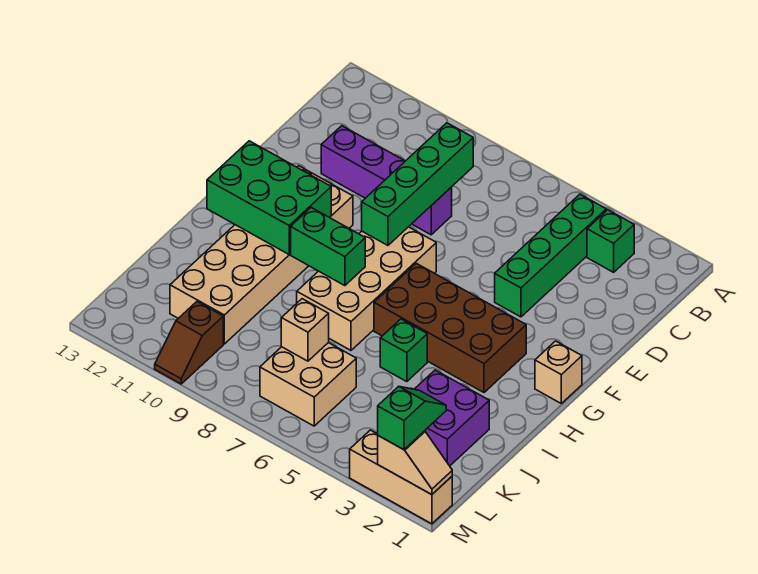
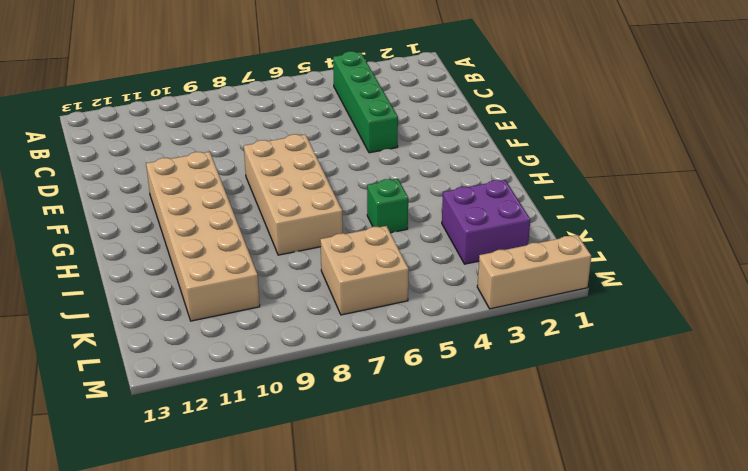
none -> green brick B3 level 1
none -> purple brick D8:D11 level 1
none -> tan brick G1 level 1

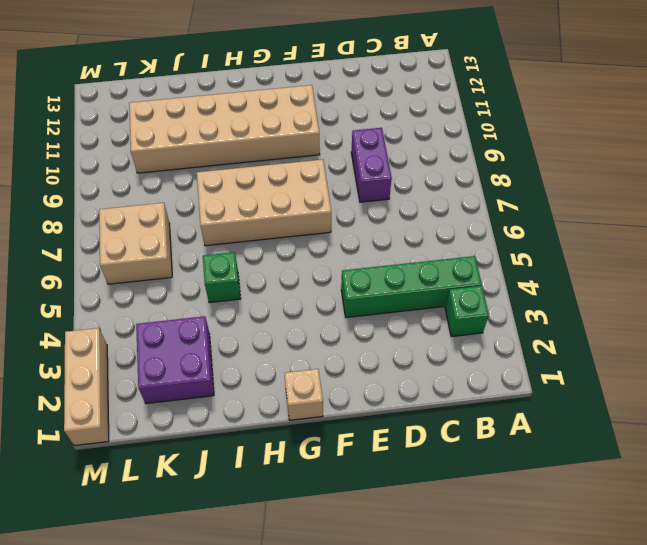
purple brick D8:D9 level 1 -> purple brick D8:D11 level 1
none -> brown brick G3:H6 level 1
none -> brown slope L10:M10 level 1 top L
none -> green brick C8:F8 level 2

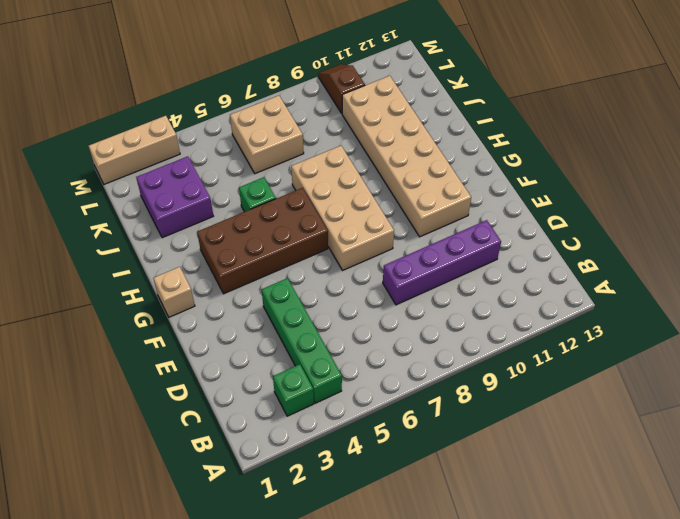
none -> green brick C8:F8 level 2
none -> green brick G10:H12 level 2
none -> green brick H8:H9 level 2

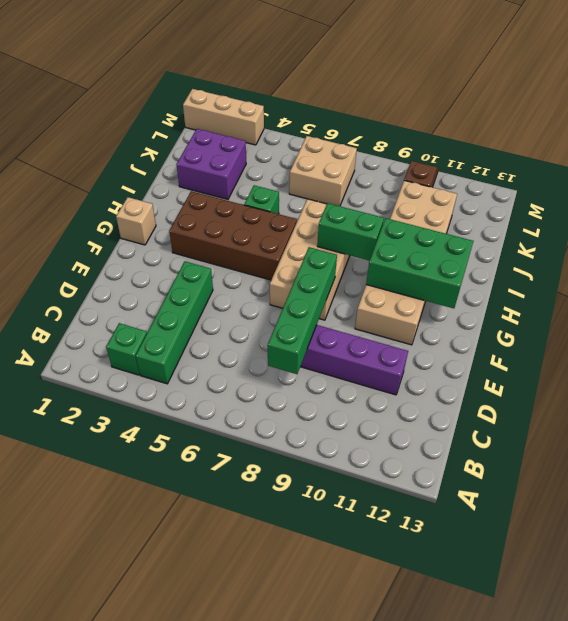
none -> tan brick K7 level 2
none -> tan slope M1:M2 level 2 top 2
none -> green slope L2:M2 level 3 top M

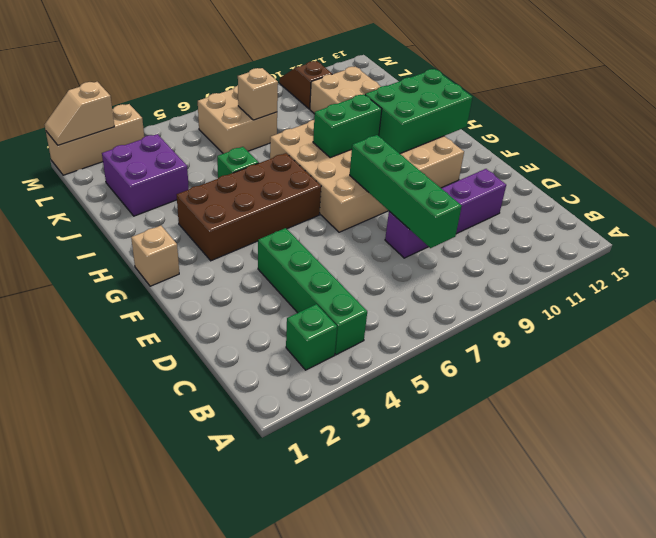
none -> green slope L2:M2 level 3 top M

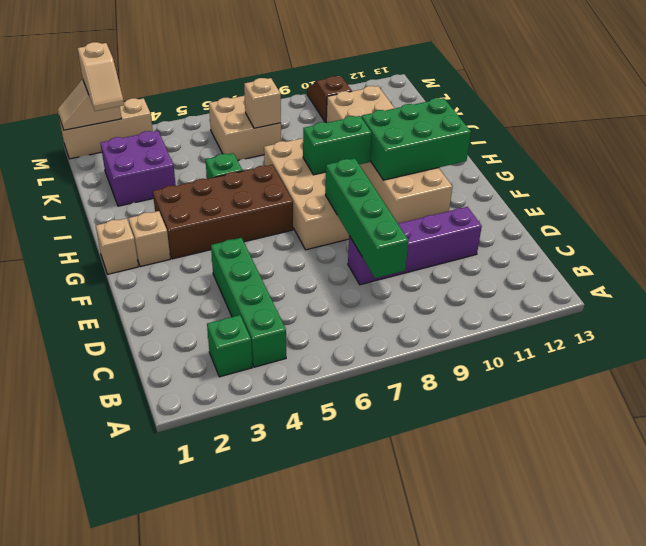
tan brick G2 level 1 -> none
tan slope L2:M2 level 3 top M -> green slope L2:M2 level 3 top M

